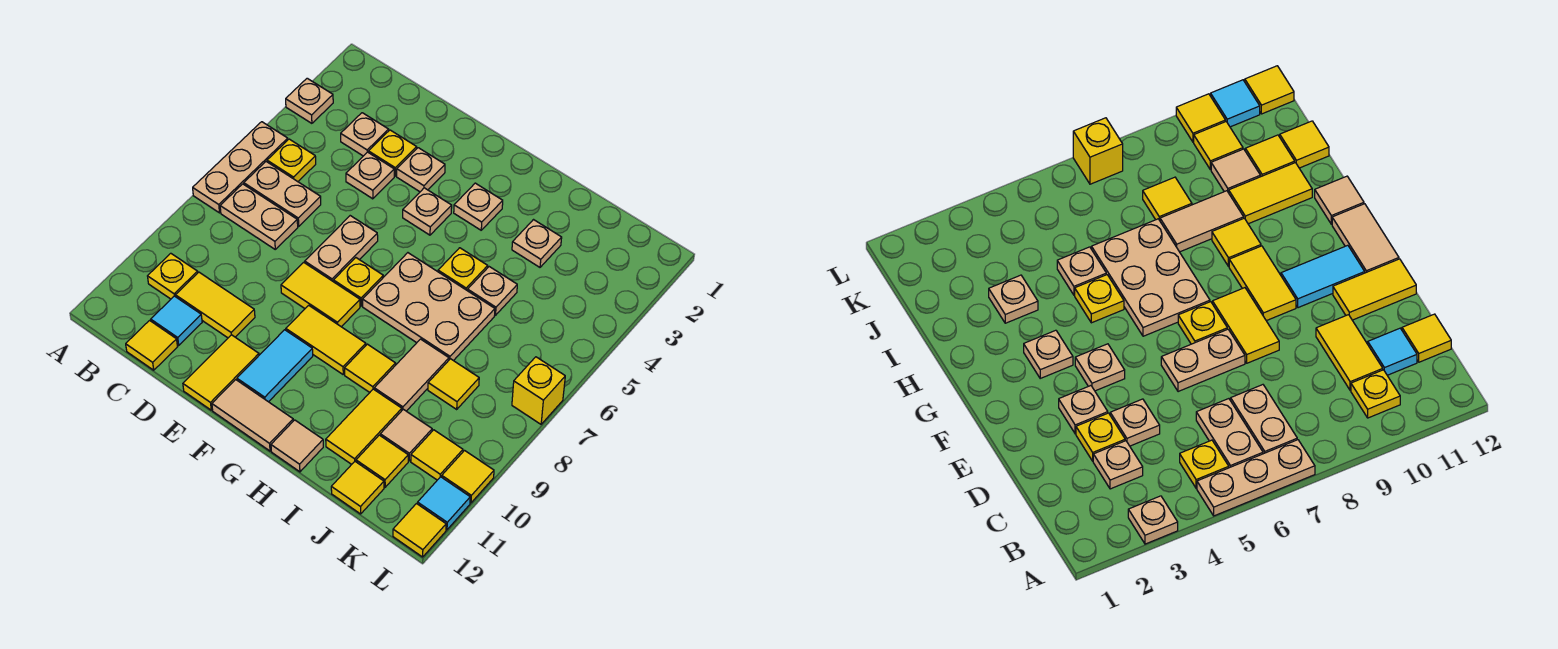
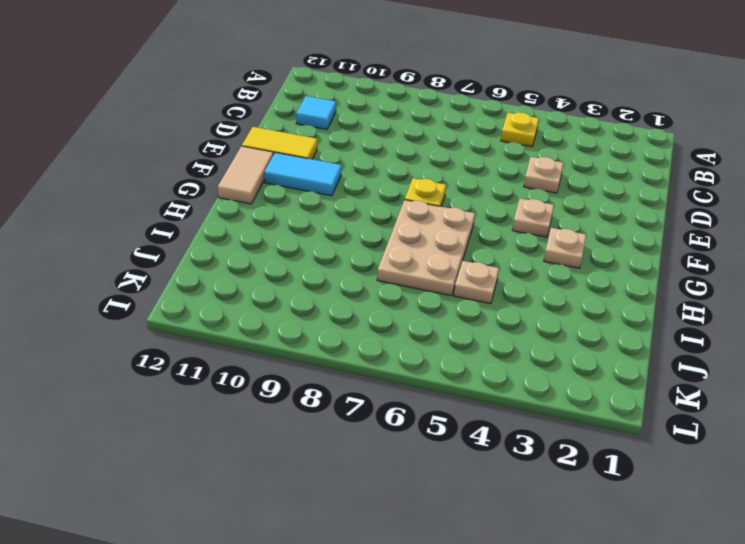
none -> tan plate A3 level 1
none -> tan plate A5:A7 level 1
none -> tan plate B6:C6 level 1
none -> tan plate B7:C7 level 1

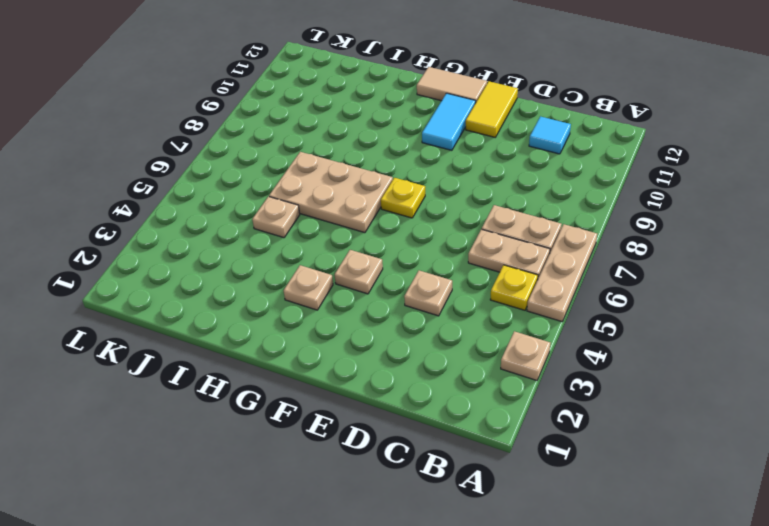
none -> yellow plate B10 level 1
none -> tan plate C3 level 1
none -> yellow tile C10:D10 level 1
none -> yellow tile C12 level 1

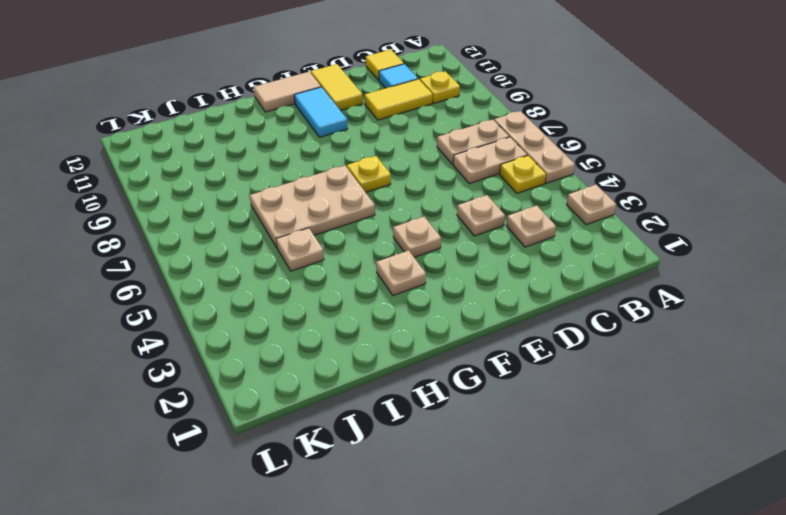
none -> yellow plate D3 level 1
none -> tan plate E3 level 1
none -> tan plate E6:E7 level 1
none -> yellow tile E8:F8 level 1

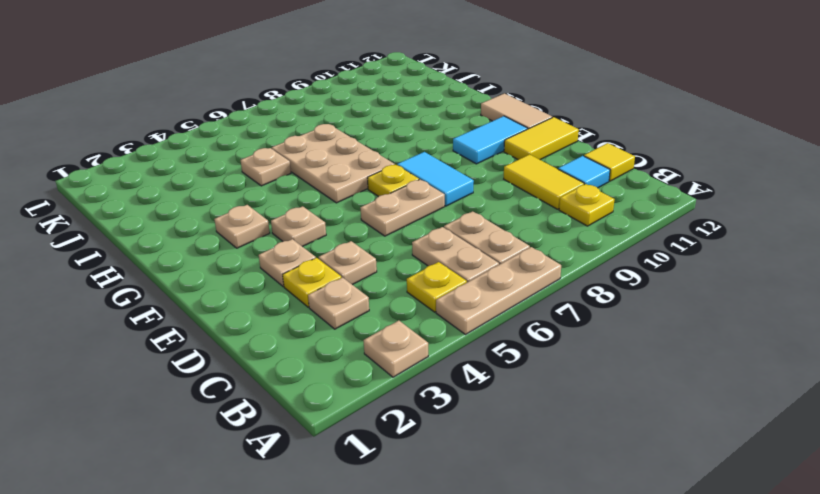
cyan tile E8:F8 level 1 -> yellow tile E8:F8 level 1
none -> yellow tile F9:G9 level 1
none -> yellow plate H5 level 1
none -> yellow tile H9 level 1
none -> tan tile H12 level 1

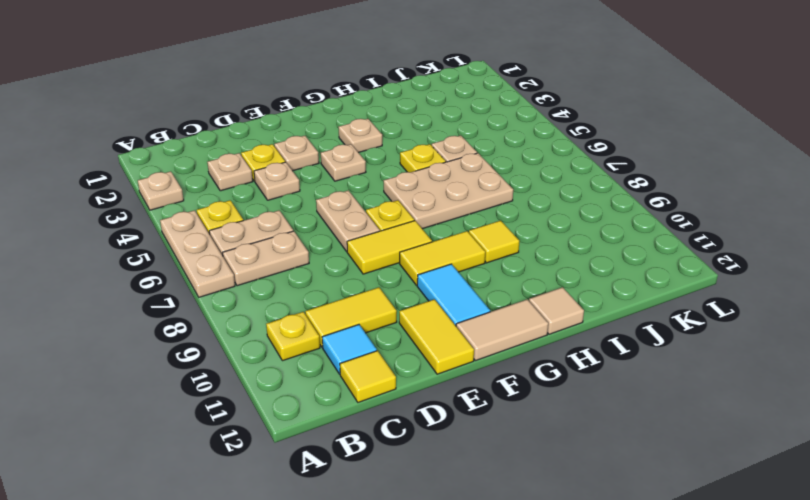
none -> tan plate I3 level 1
none -> tan tile I8:I9 level 1
none -> yellow tile I10:I11 level 1
none -> yellow tile J8 level 1

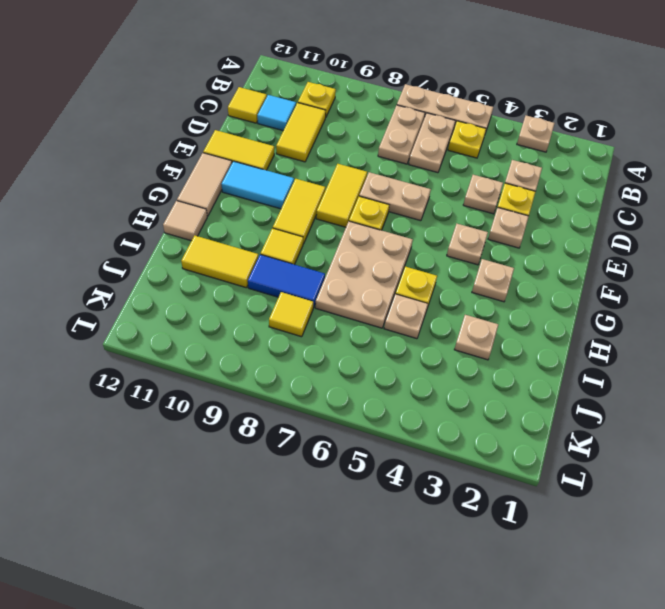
blue tile I8:I9 level 1 -> tan tile I8:I9 level 1
none -> tan tile J10 level 1
none -> yellow tile J11 level 1
none -> yellow tile J12 level 1
none -> yellow tile K10 level 1

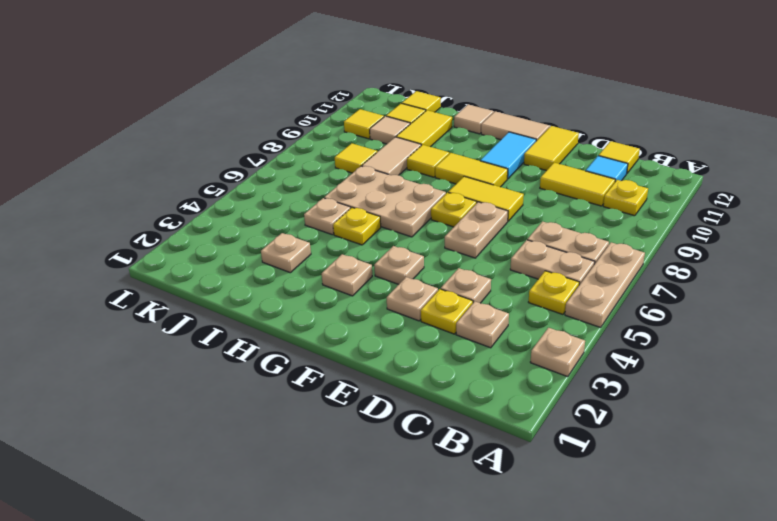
none -> yellow brick L7 level 1
none -> yellow tile L10 level 1
none -> cyan tile L11 level 1
none -> yellow tile L12 level 1

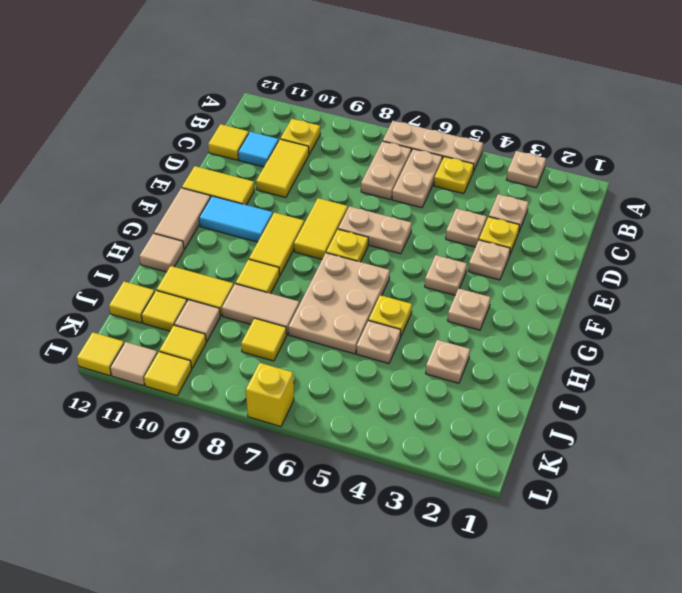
tan tile L11 level 1 -> cyan tile L11 level 1

